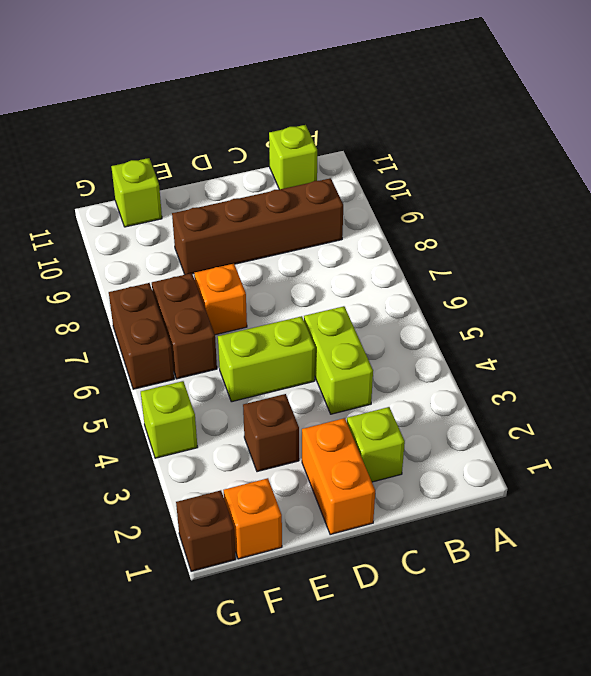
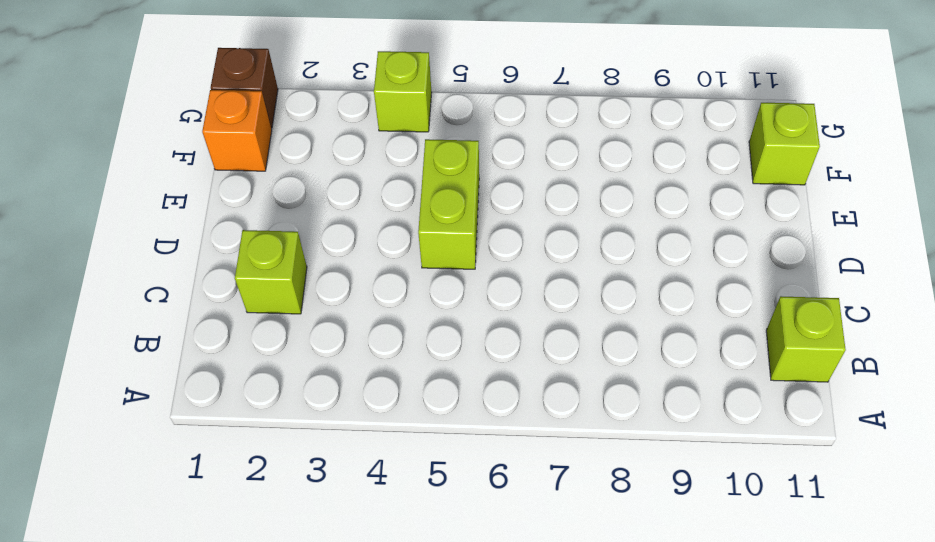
none -> brown brick B9:E9 level 1
none -> lime brick C4:C5 level 1
none -> orange brick D1:D2 level 1

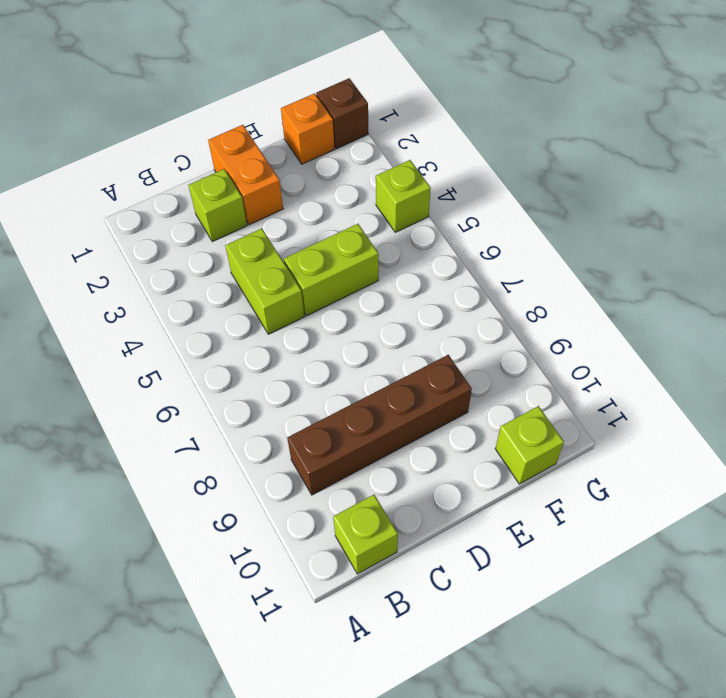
none -> brown brick E3 level 1
none -> orange brick E7 level 1
none -> brown brick F6:F7 level 1

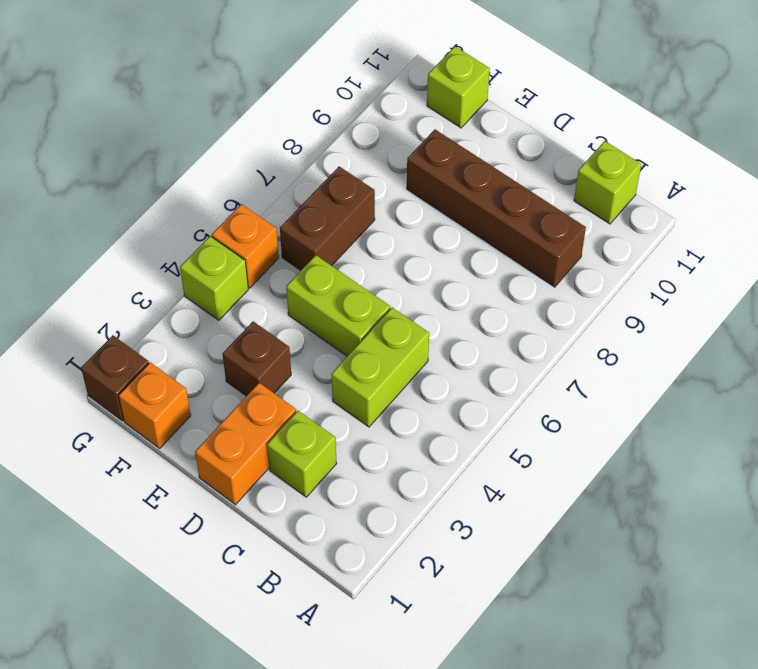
orange brick G5 level 1 -> orange brick E7 level 1
none -> brown brick G6:G7 level 1

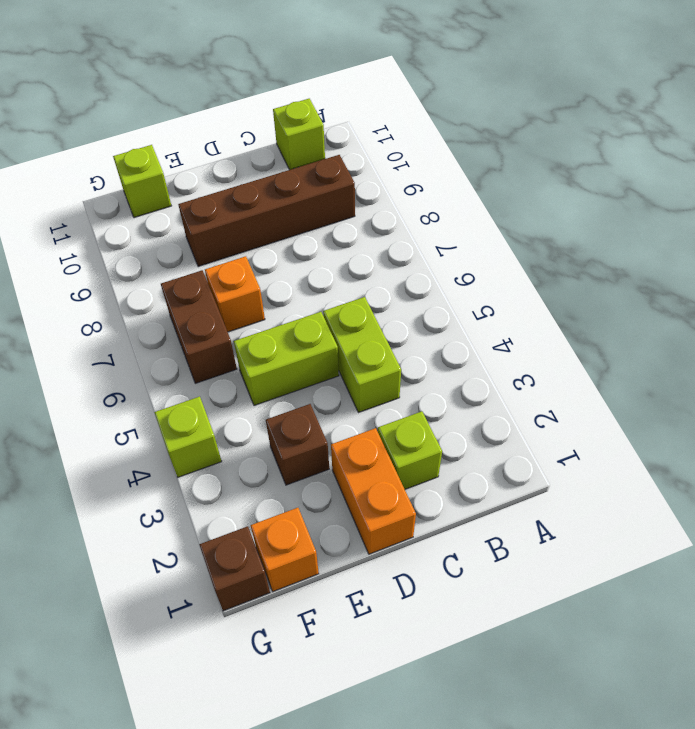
none -> brown brick G6:G7 level 1

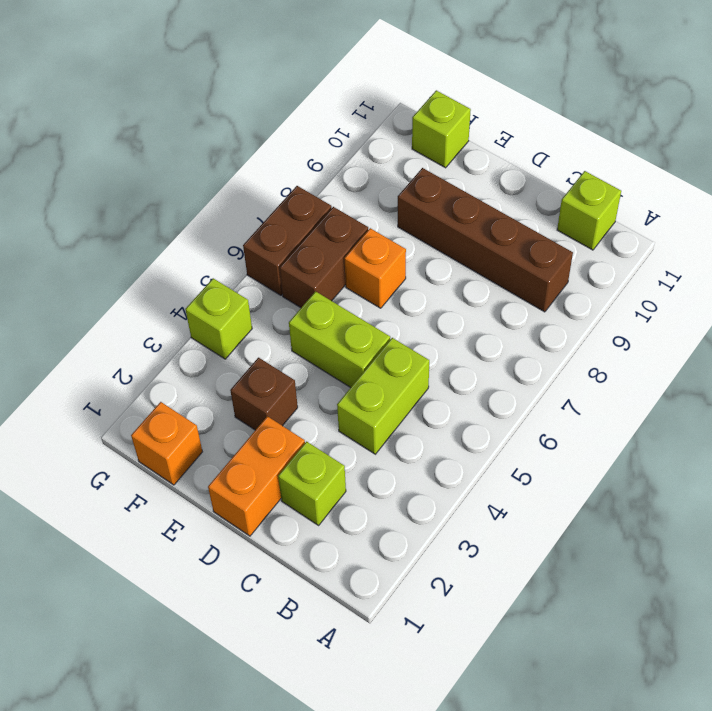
none -> brown brick G1 level 1

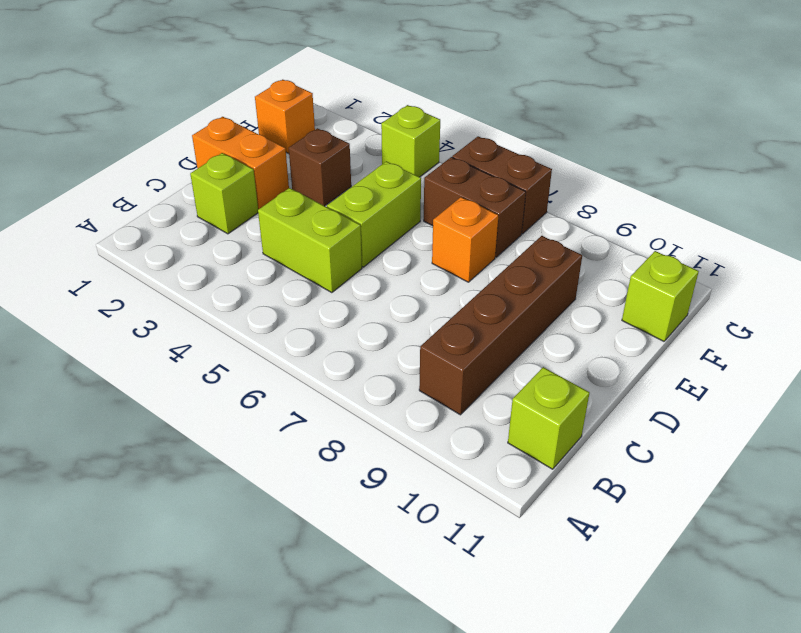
none -> brown brick G1 level 1

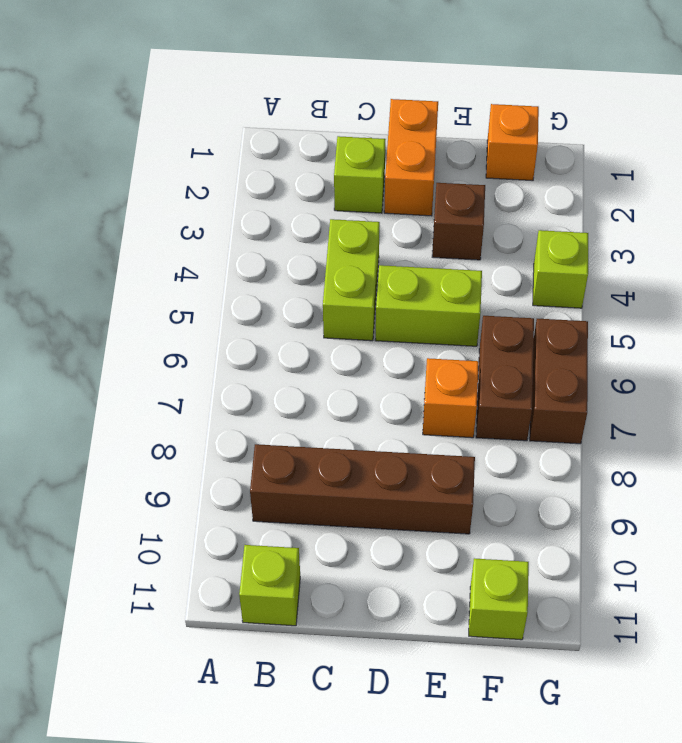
none -> brown brick G1 level 1

